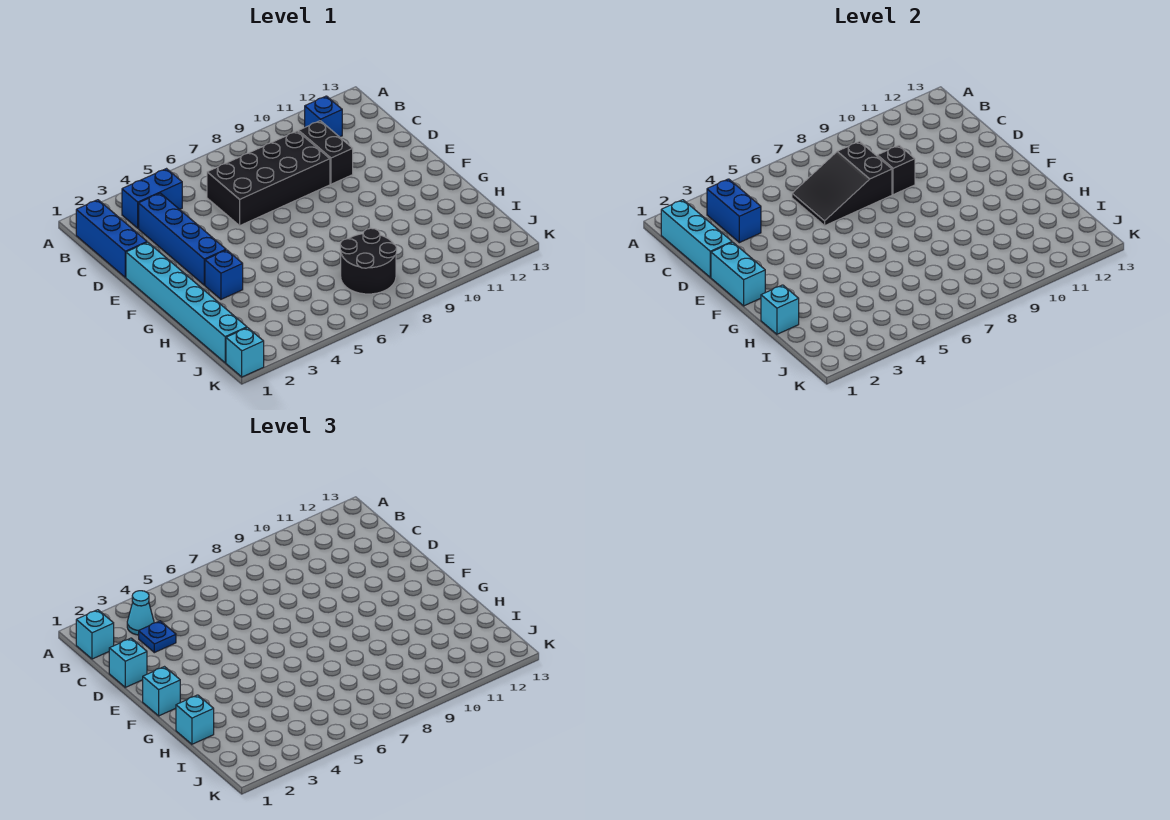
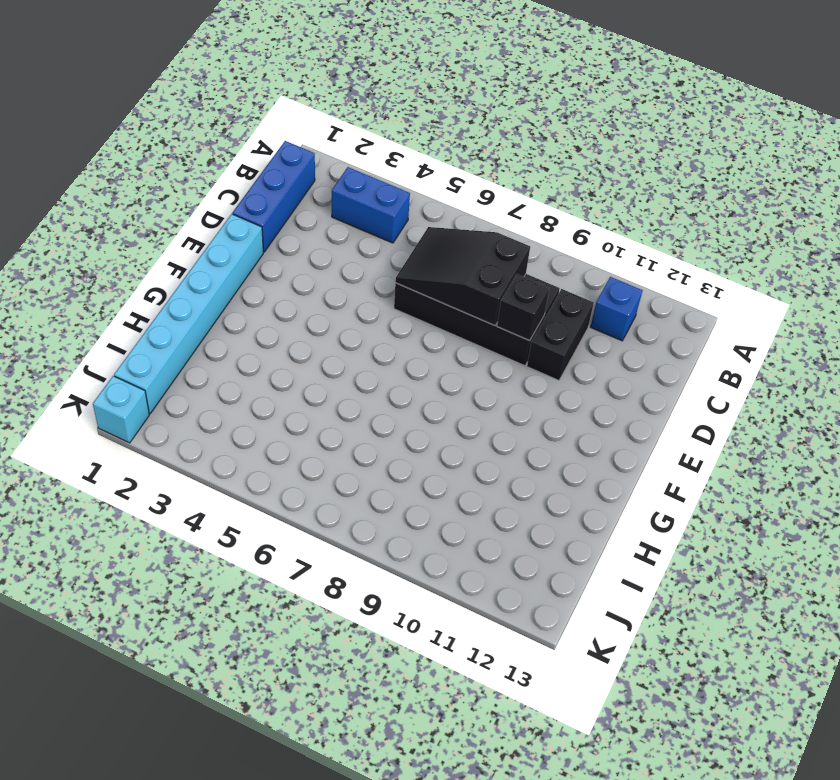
none -> blue brick C3:F3 level 1
none -> blue brick G3 level 1
none -> black round brick I7:J8 level 1

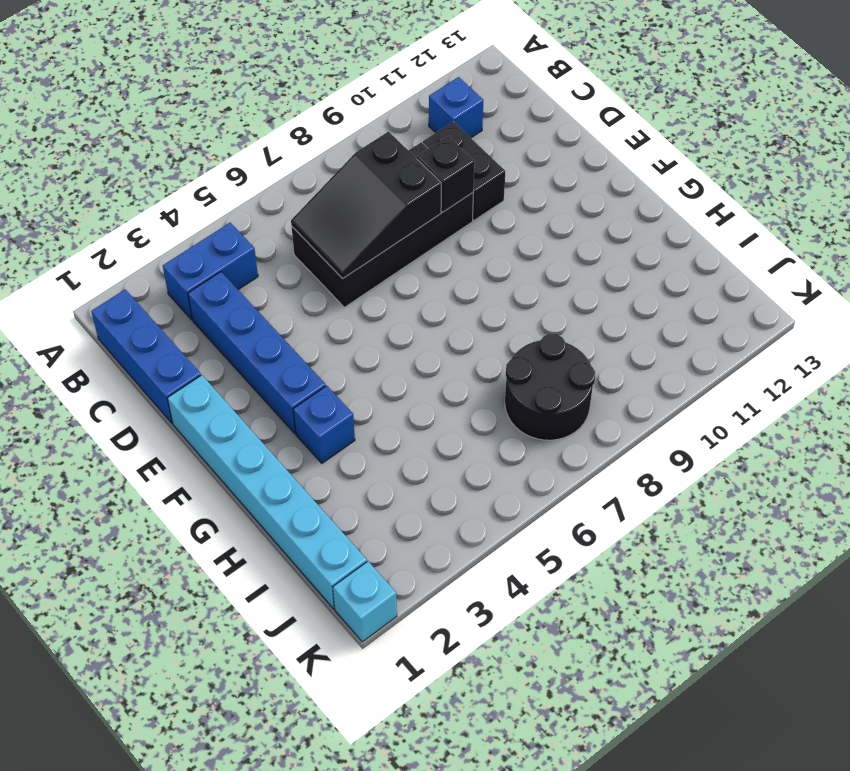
none -> cyan brick B1:D1 level 2
none -> blue brick B3:C3 level 2
none -> cyan brick E1:F1 level 2

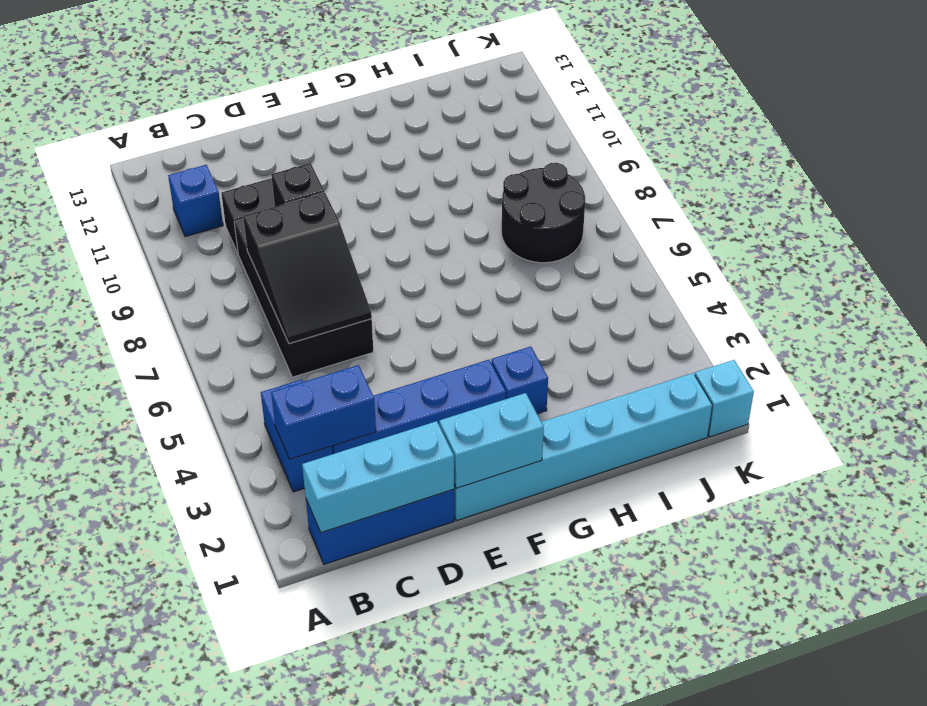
none -> cyan brick H1 level 2
none -> cyan brick B1 level 3
none -> cyan cone B3 level 3

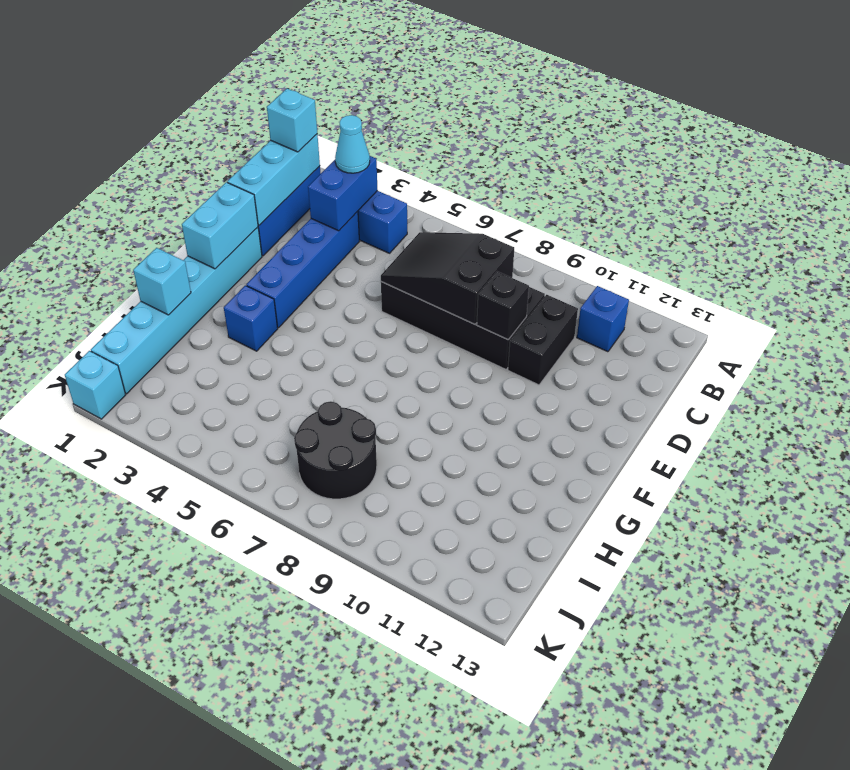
none -> blue plate C3 level 3
none -> cyan brick D1 level 3
none -> cyan brick F1 level 3

